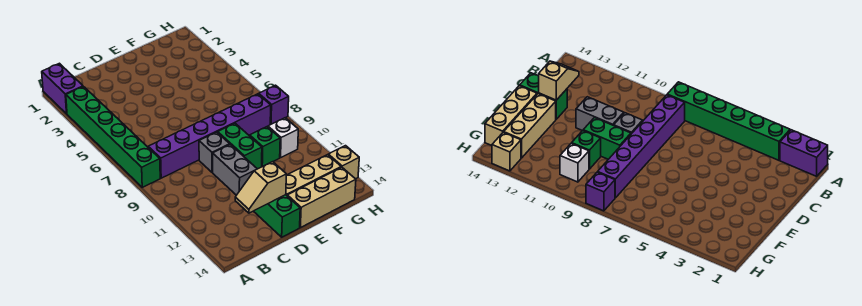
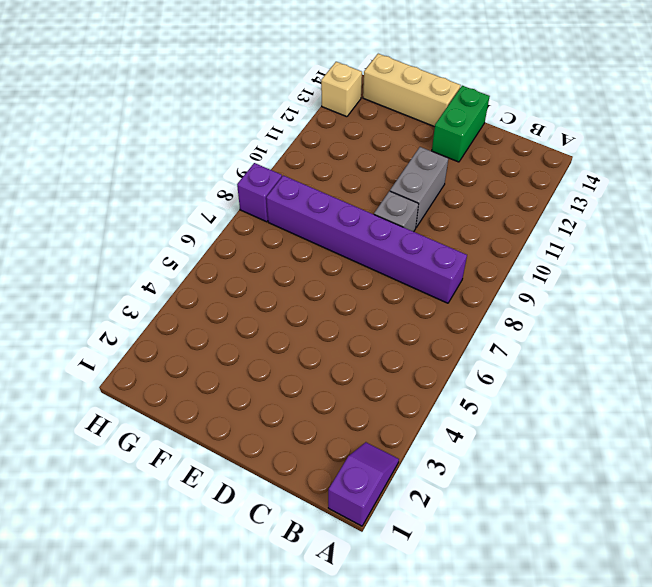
purple slope A1:A2 level 1 top 1 -> purple brick A1:A2 level 1
none -> green brick A3:A8 level 1
none -> green brick E9:E10 level 1
none -> tan brick E13:G13 level 1

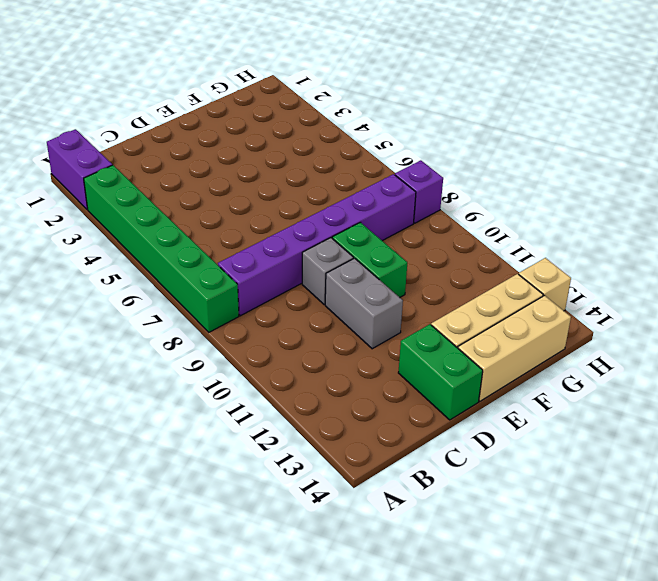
none -> green brick F10 level 1
none -> white brick G10 level 1
none -> tan slope C13:D13 level 2 top D

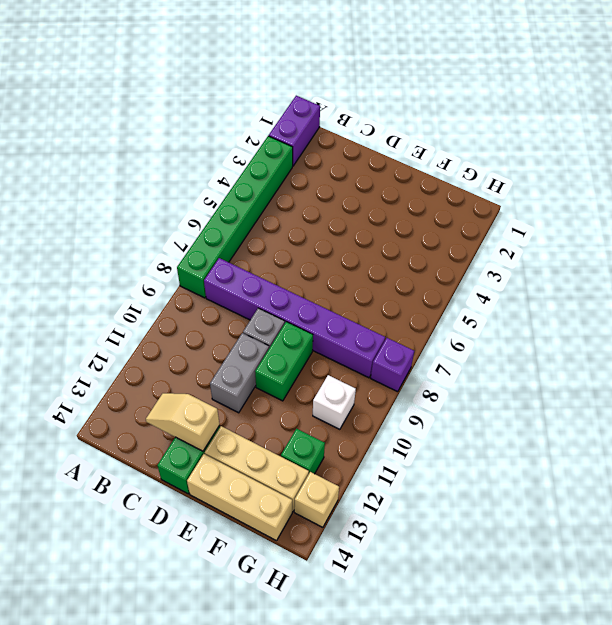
green brick G12 level 1 -> green brick F10 level 1

